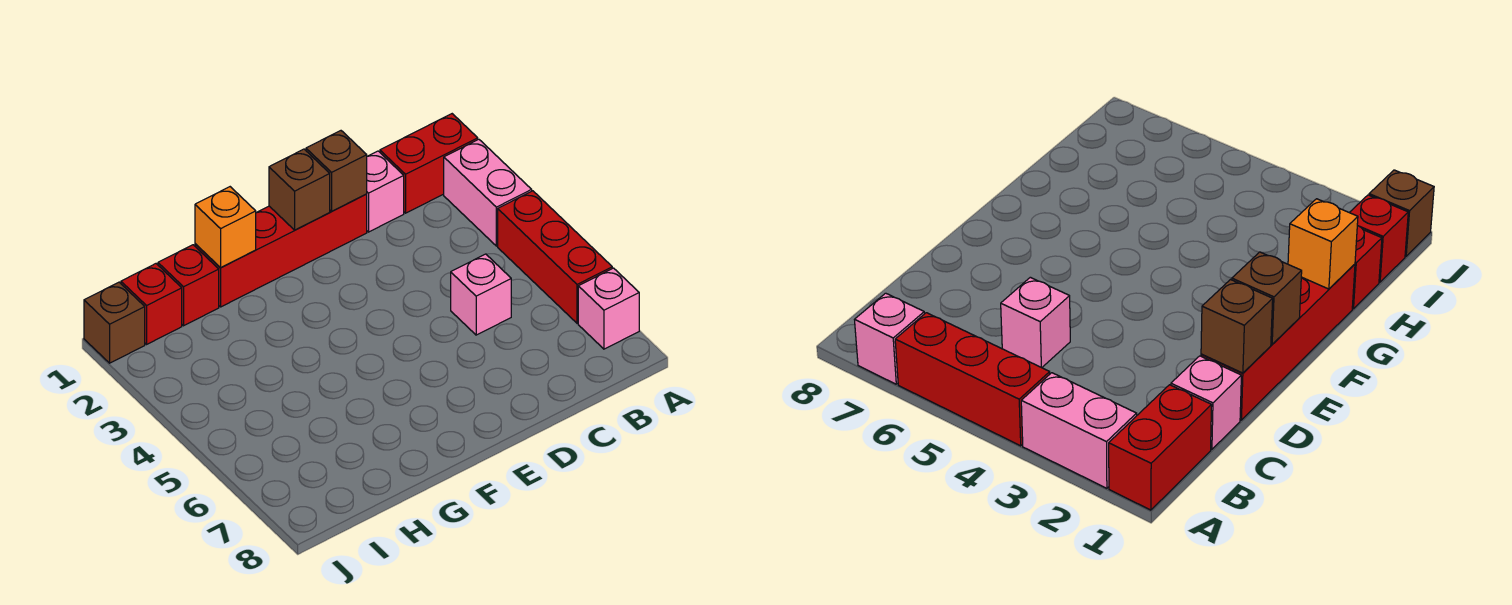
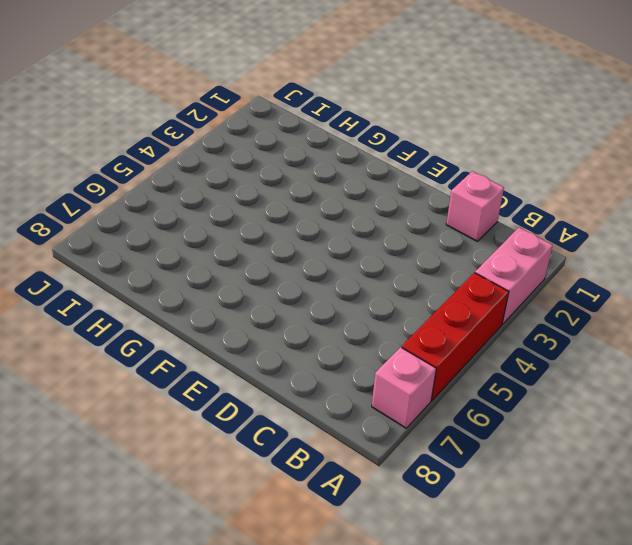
none -> red brick A1:B1 level 1
none -> pink brick C5 level 1
none -> red brick D1:G1 level 1

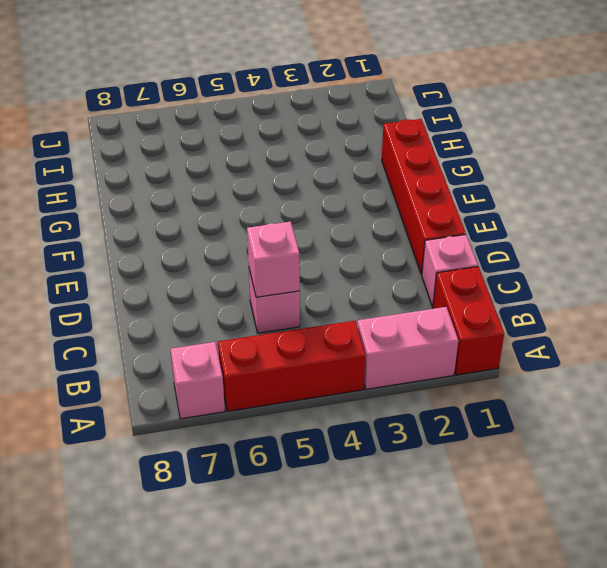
pink brick C5 level 2 -> none
none -> red brick H1 level 1
none -> red brick I1 level 1
none -> brown brick J1 level 1

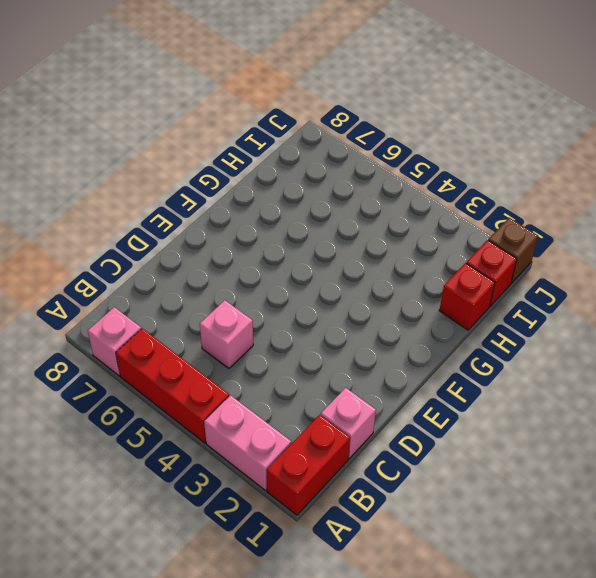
none -> red brick D1:G1 level 1
none -> brown brick D1 level 2
none -> brown brick E1 level 2

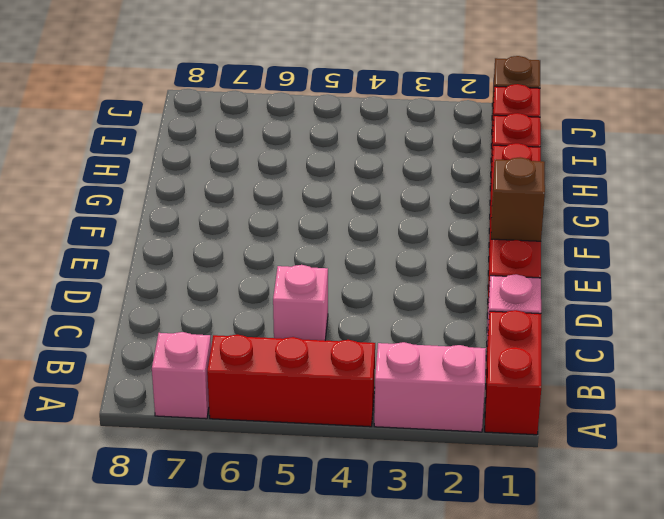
none -> brown brick D1 level 2
none -> orange brick G1 level 2

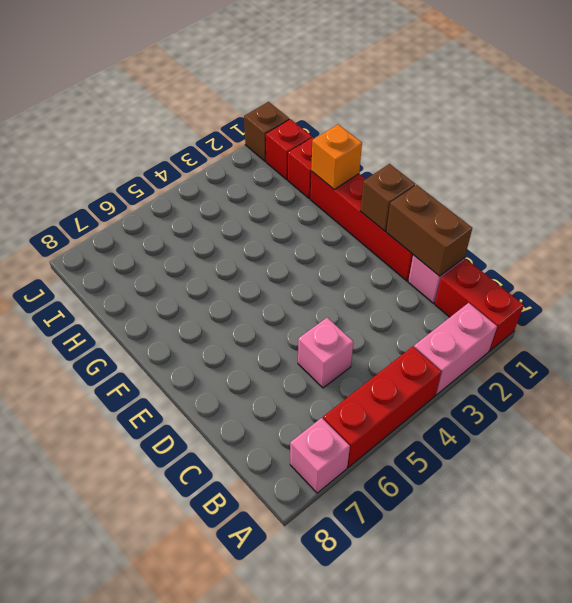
brown brick C1:D1 level 2 -> brown brick D1 level 2

